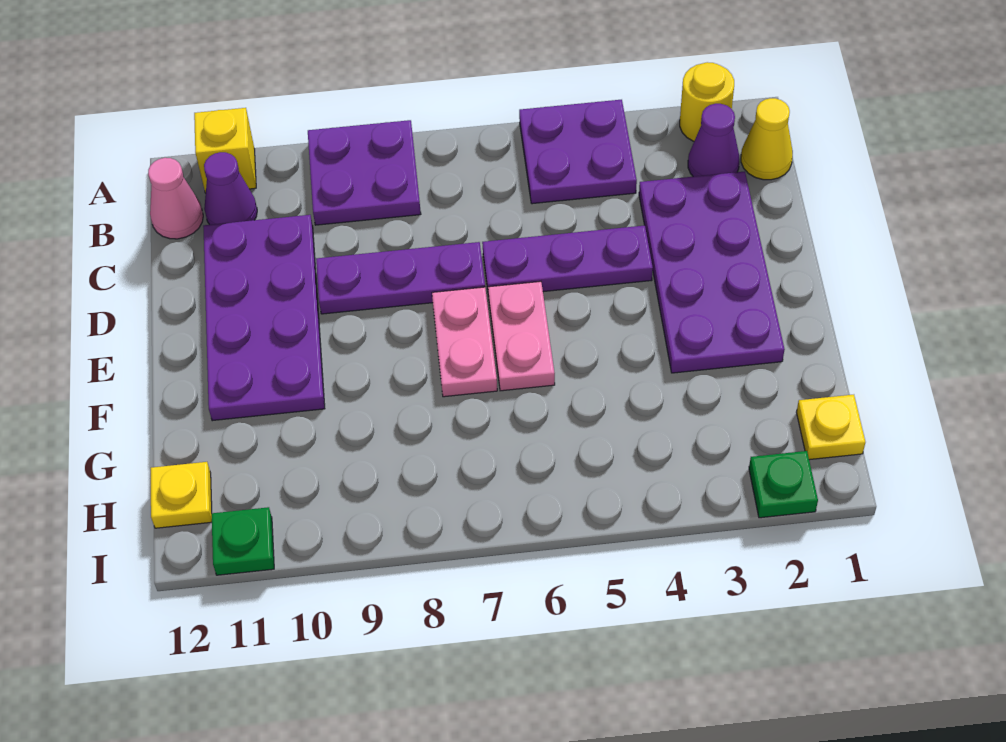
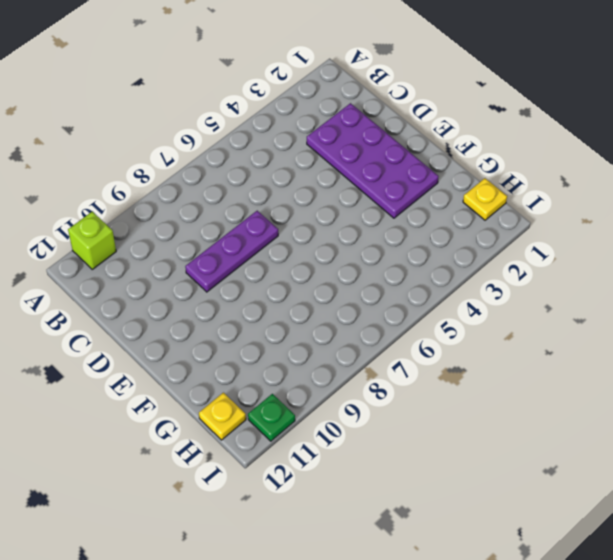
lime brick A11 level 1 -> yellow brick A11 level 1
none -> yellow round brick A2 level 1
none -> purple plate A4:B5 level 1
none -> purple plate A8:B9 level 1

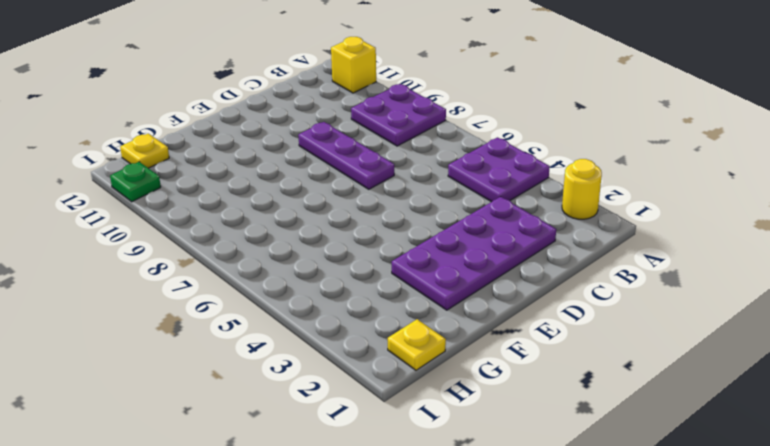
none -> yellow cone B1 level 1
none -> purple cone B2 level 1
none -> purple cone B11 level 1

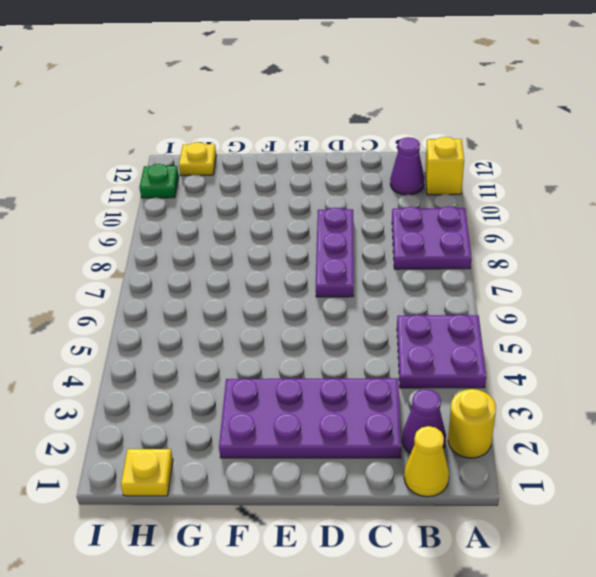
none -> pink cone B12 level 1
none -> purple plate C10:F11 level 1
none -> purple plate D4:D6 level 1

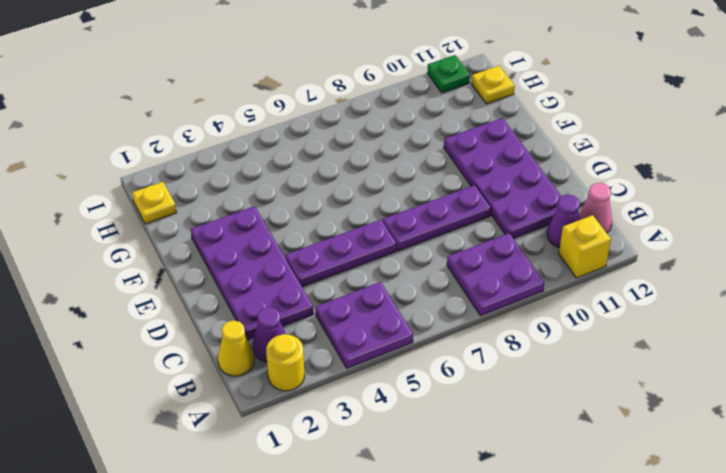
none -> pink plate E6:F6 level 1
none -> pink plate E7:F7 level 1
none -> green plate I2 level 1

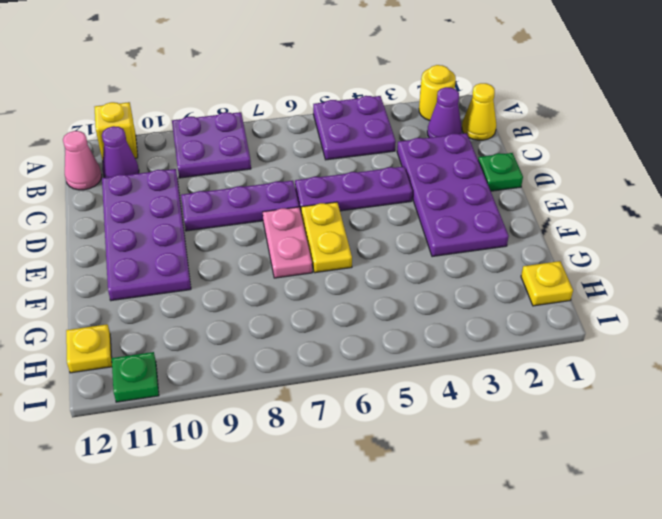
green plate D1 level 1 -> green plate I2 level 1
yellow plate E6:F6 level 1 -> pink plate E6:F6 level 1

